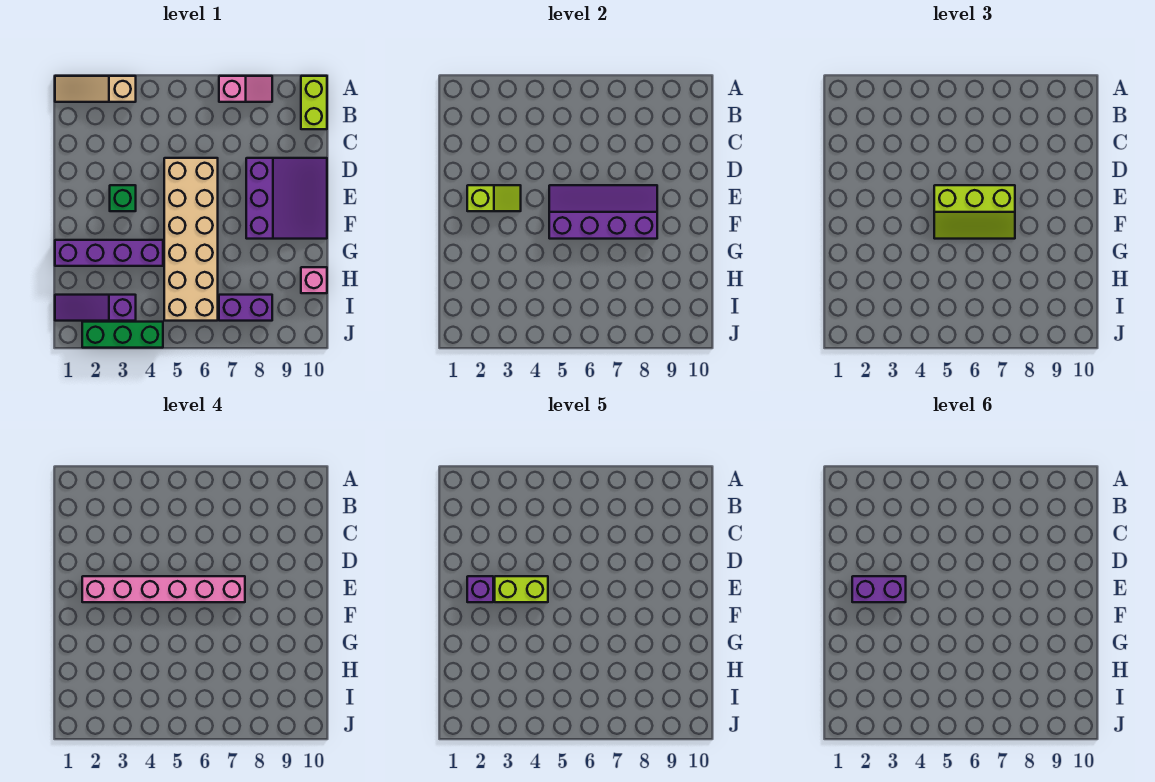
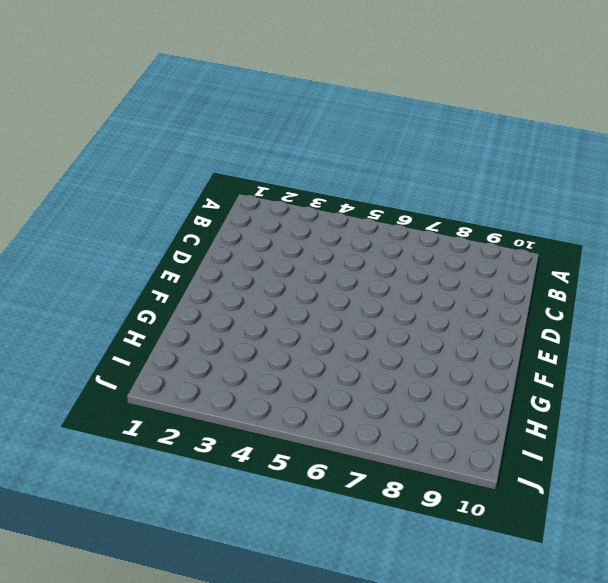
none -> tan slope A1:A3 level 1 top 3
none -> pink slope A7:A8 level 1 top 7
none -> lime brick A10:B10 level 1

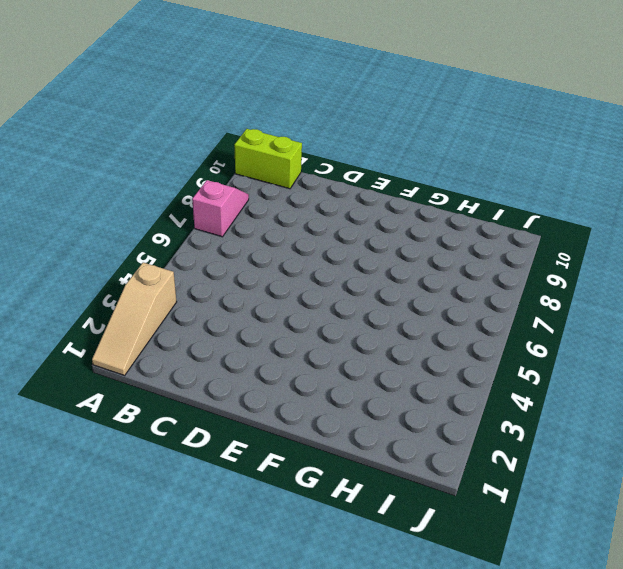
none -> tan brick D5:I6 level 1
none -> purple slope D8:F10 level 1 top 8
none -> green brick E3 level 1

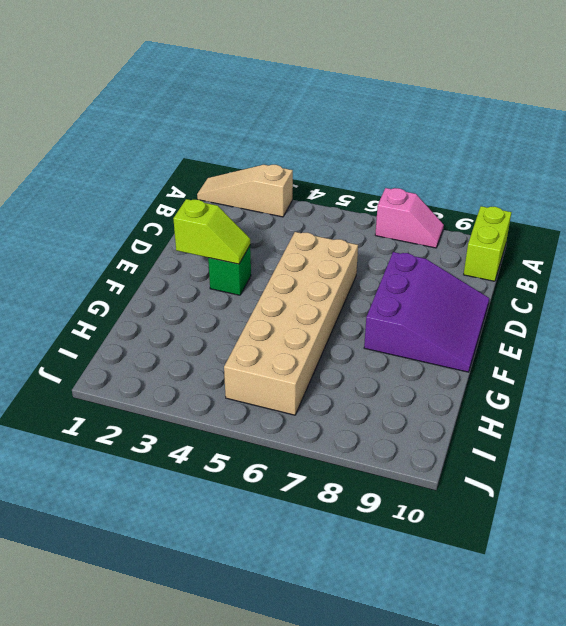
none -> purple brick G1:G4 level 1
none -> pink brick H10 level 1
none -> purple slope I1:I3 level 1 top 3

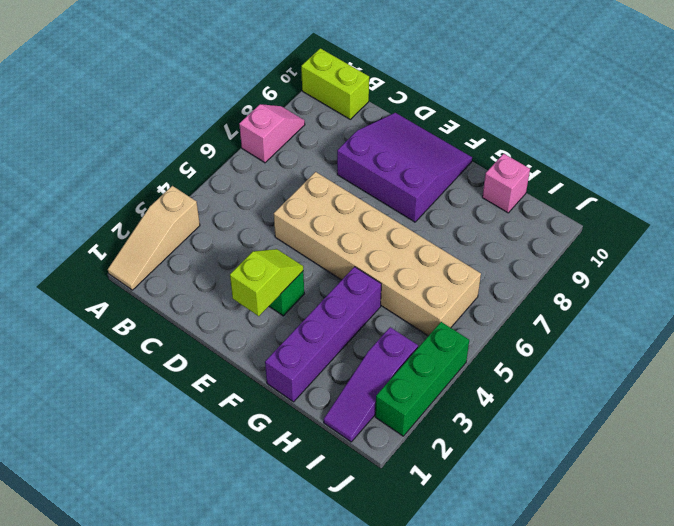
none -> purple brick I7:I8 level 1
none -> purple slope E5:F8 level 2 top F
none -> lime slope E5:F7 level 3 top E

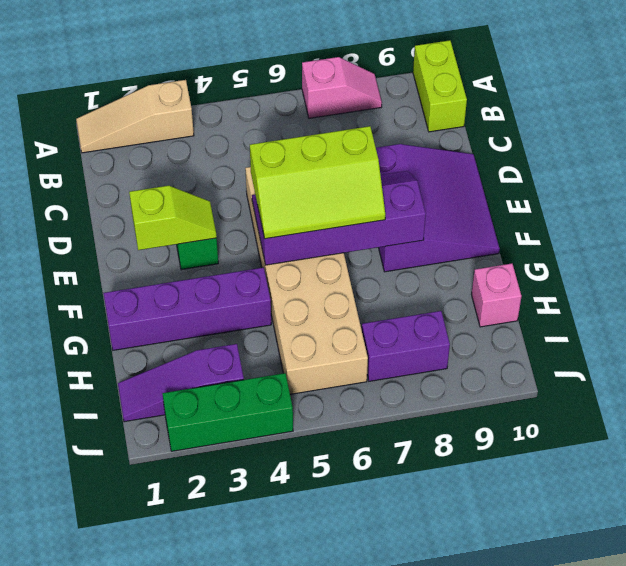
none -> pink brick E2:E7 level 4
none -> purple brick E2 level 5
none -> lime brick E3:E4 level 5

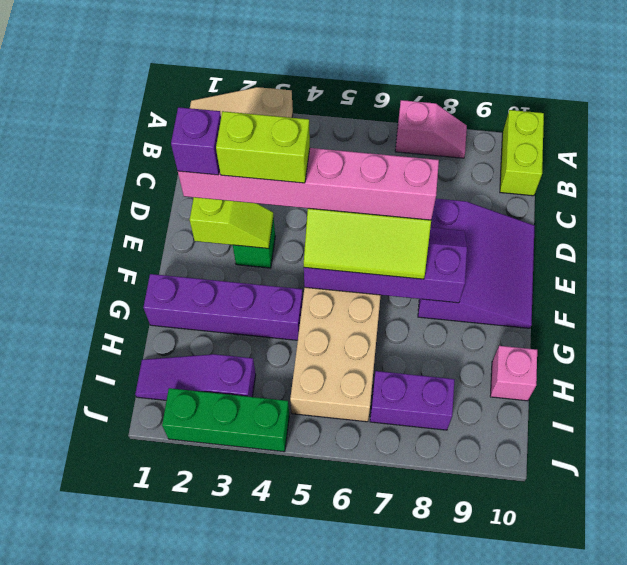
none -> purple brick E2:E3 level 6

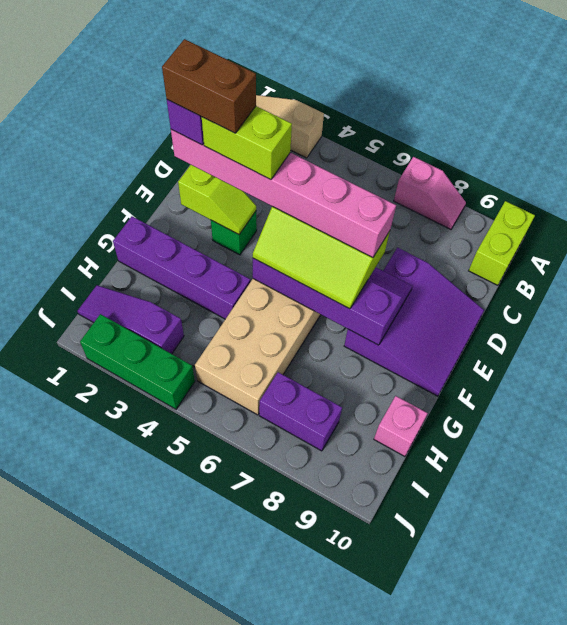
brown brick E2:E3 level 6 -> purple brick E2:E3 level 6

